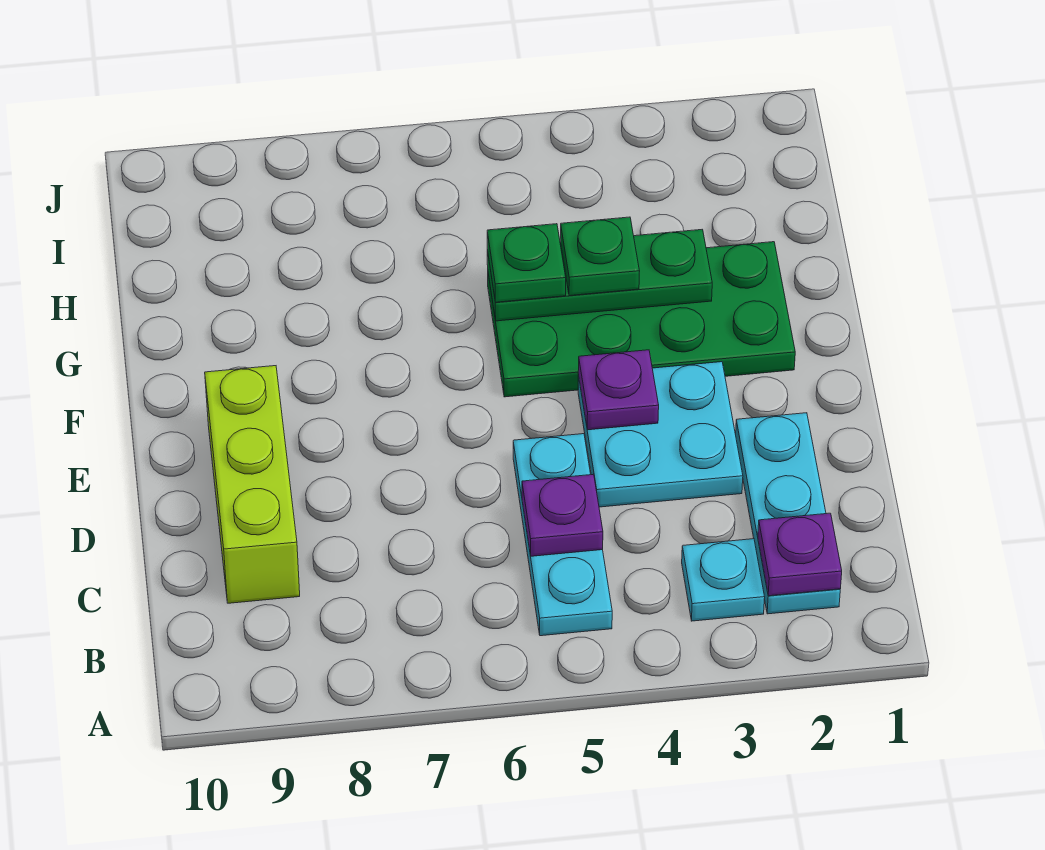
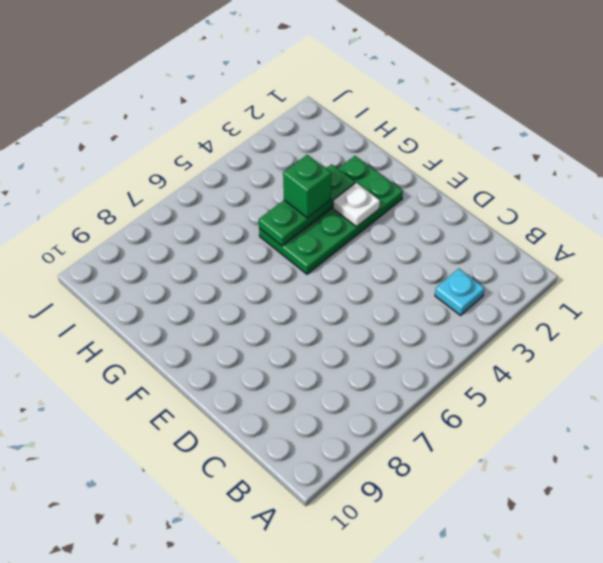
white plate F3 level 2 -> none
green brick G4 level 3 -> green plate G4 level 3
none -> cyan plate B2:D2 level 1
none -> cyan plate B5:D5 level 1
none -> lime brick C9:E9 level 1

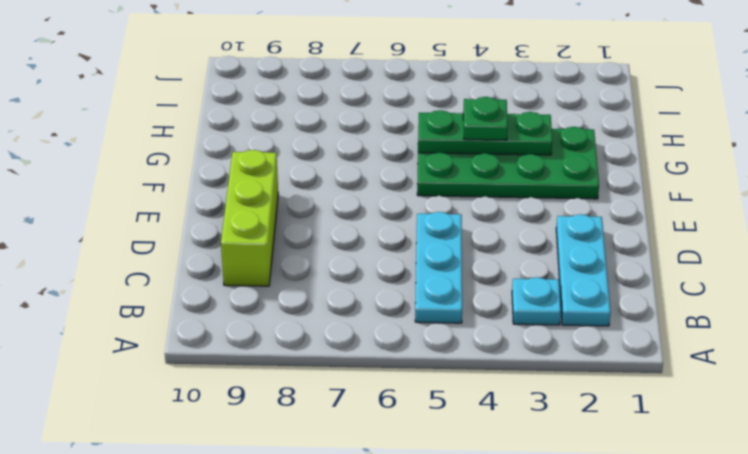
none -> cyan plate D3:E4 level 1
none -> purple plate B2 level 2
none -> purple plate C5 level 2

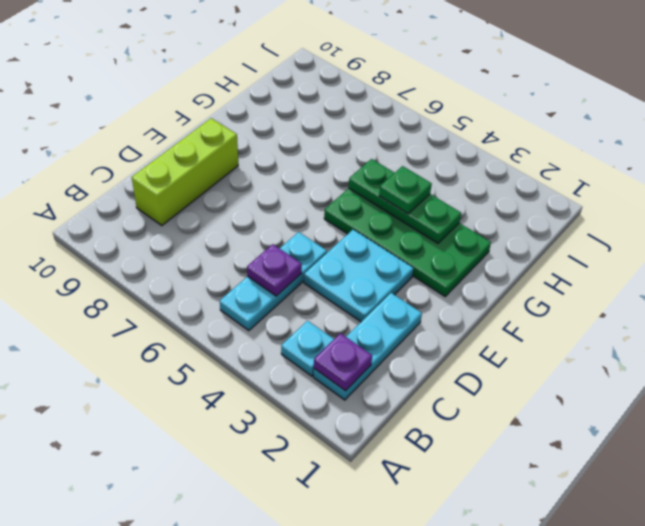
none -> purple plate E4 level 2
none -> green plate G5 level 3

